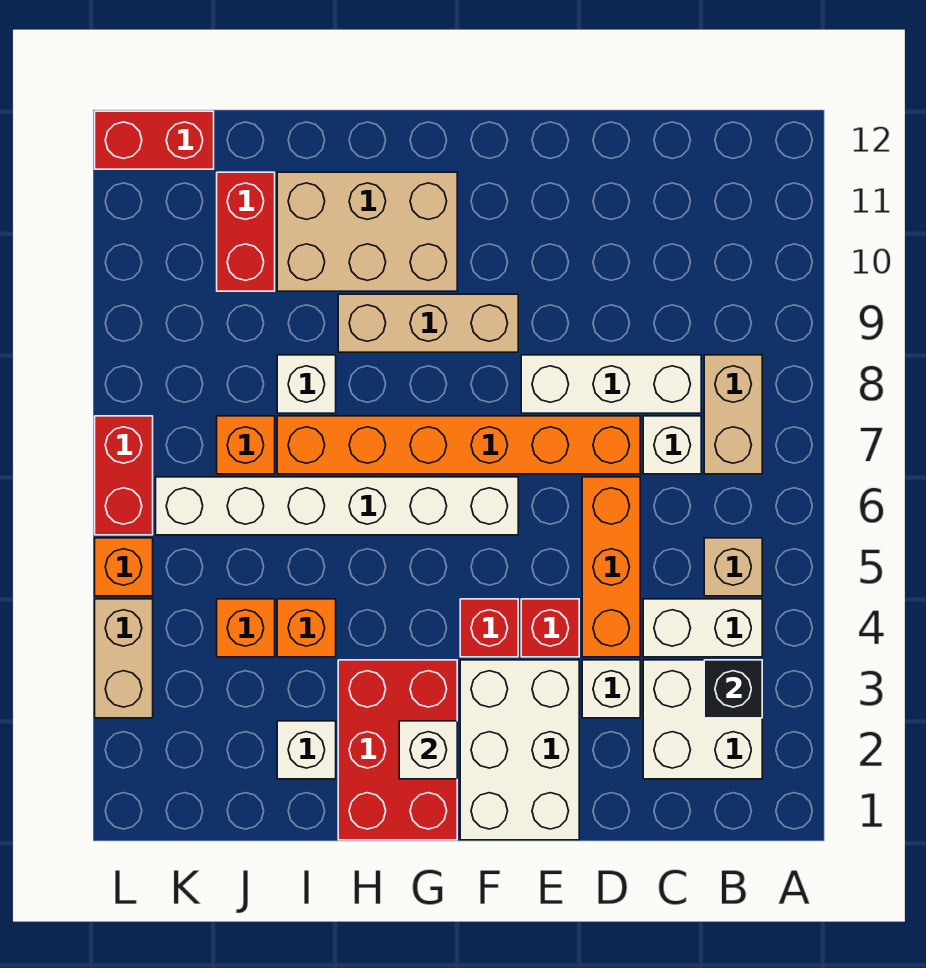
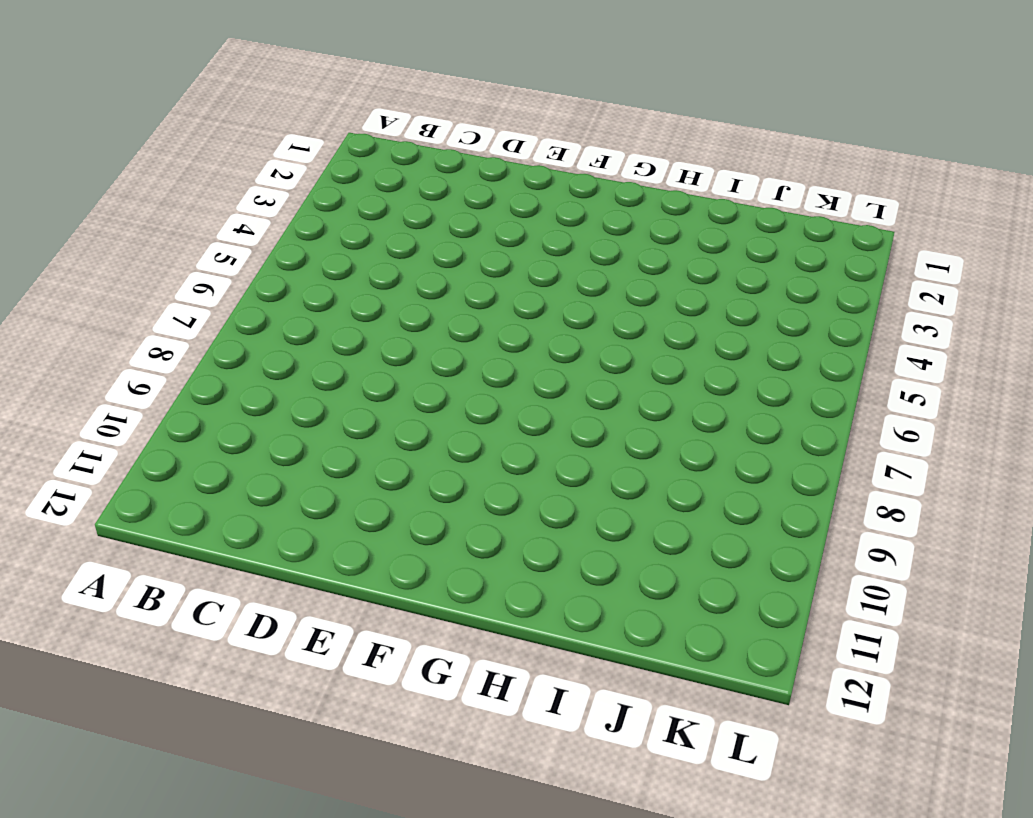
none -> white brick B2:C3 level 1
none -> white brick B4:C4 level 1
none -> tan brick B5 level 1

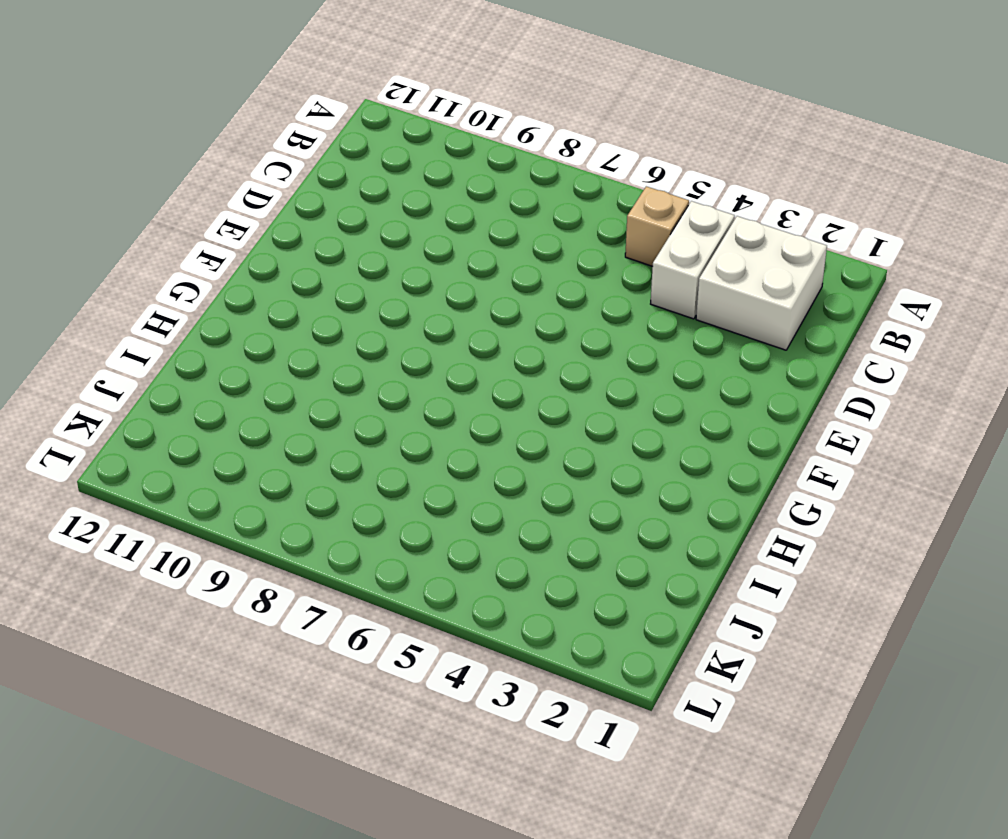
none -> tan brick B7:B8 level 1
none -> white brick C7 level 1
none -> white brick C8:E8 level 1

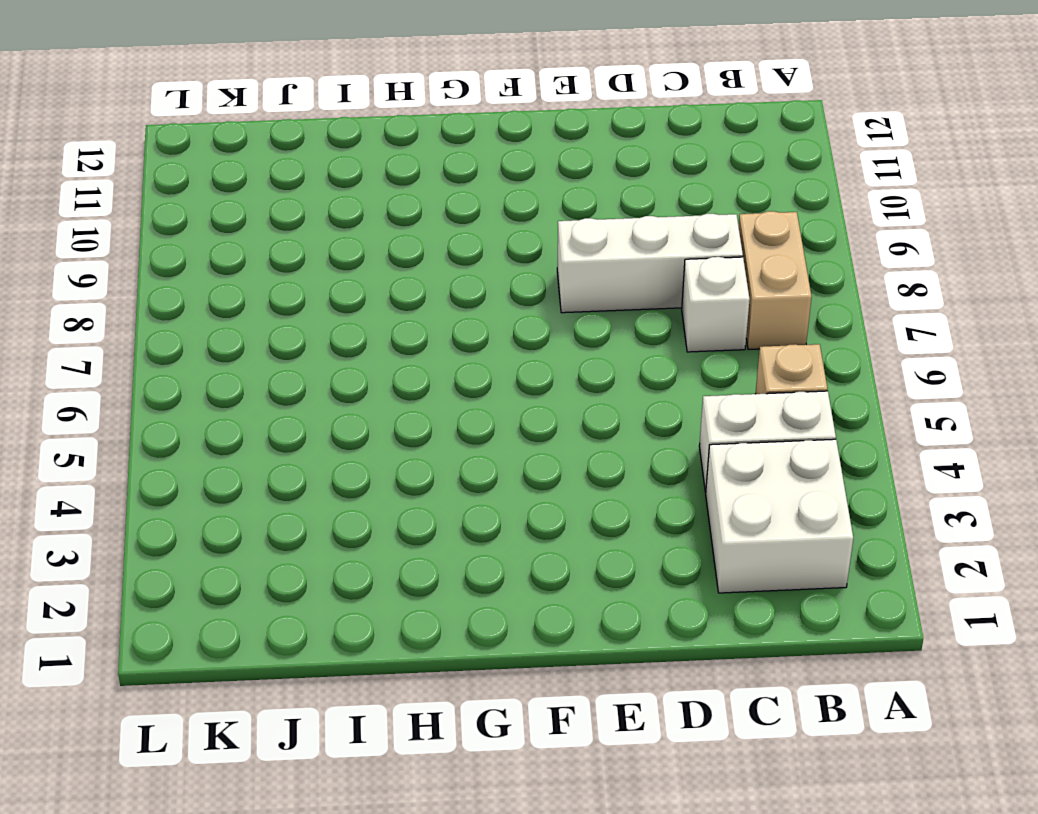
none -> white brick D3 level 1
none -> orange brick D4:D6 level 1
none -> orange brick D7:I7 level 1

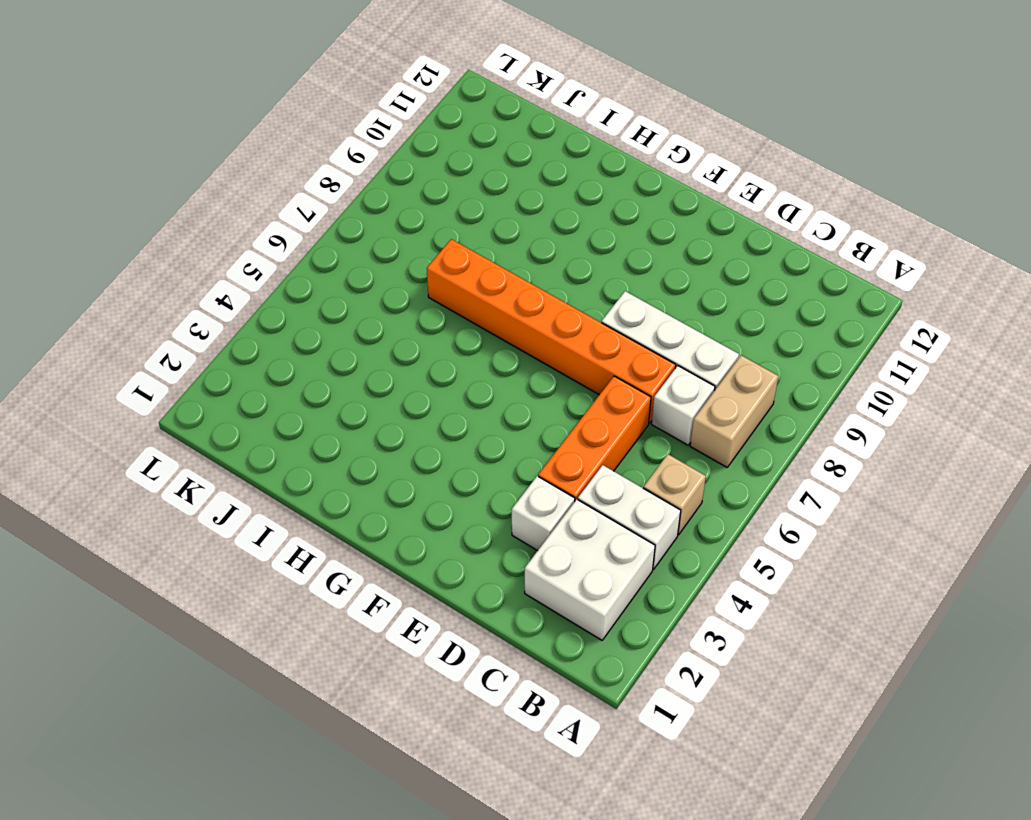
none -> white brick E1:F3 level 1
none -> red brick E4 level 1
none -> red brick F4 level 1

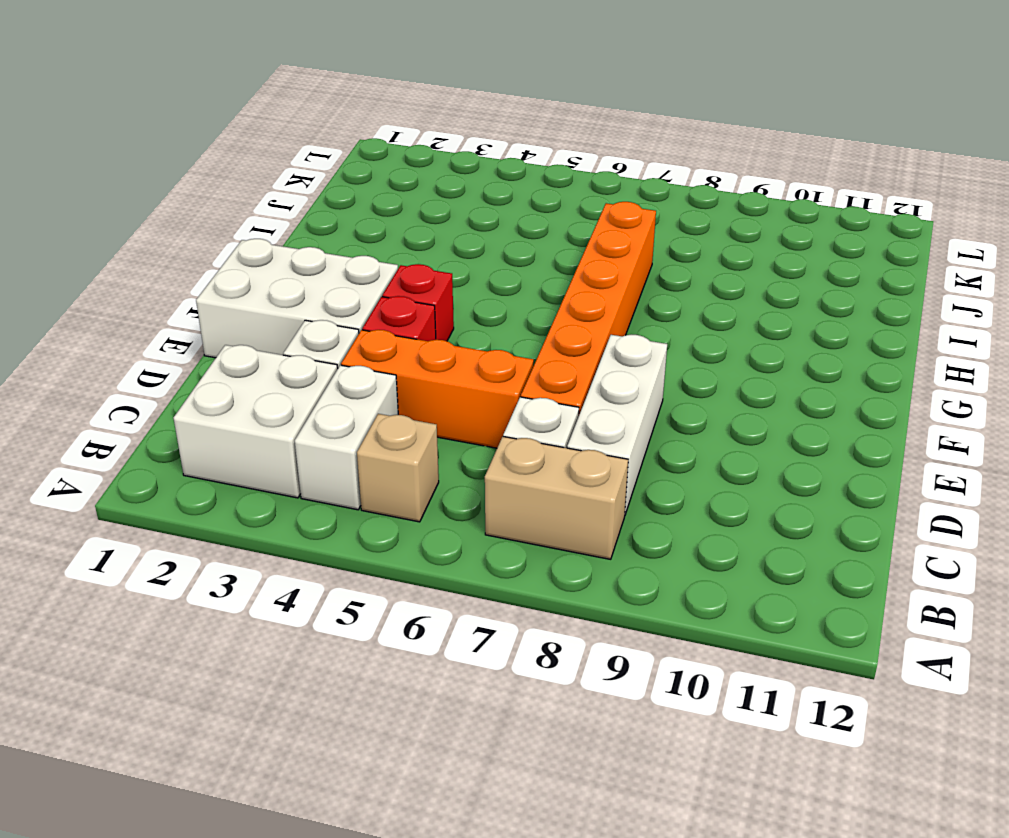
none -> white brick F6:K6 level 1
none -> tan brick F9:H9 level 1
none -> red brick G1:H3 level 1

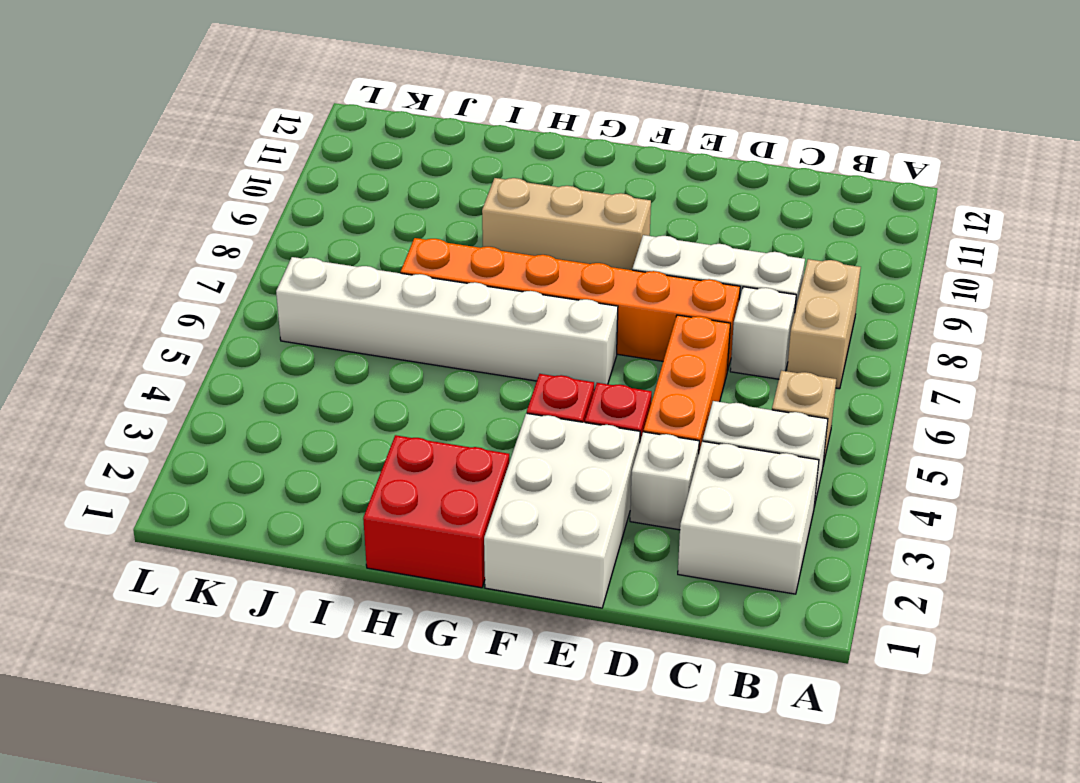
red brick G1:H2 level 1 -> red brick G1:H3 level 1
none -> tan brick G10:I11 level 1
none -> white brick I2 level 1
none -> orange brick I4 level 1

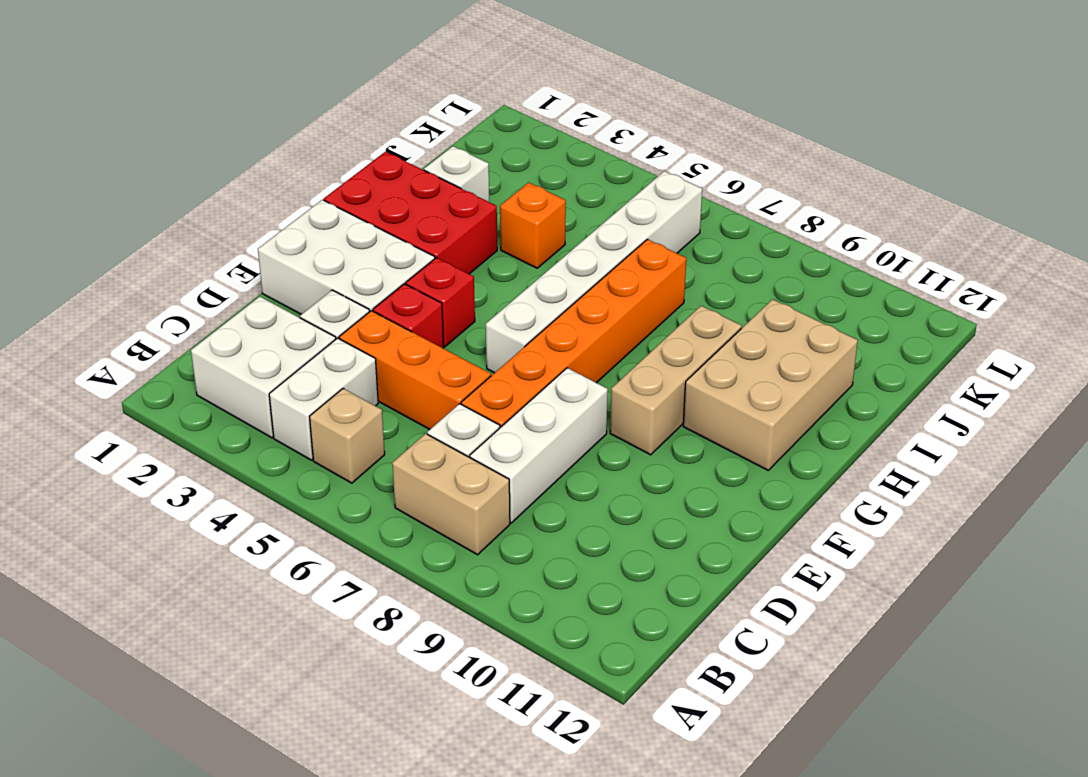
none -> white brick I8 level 1
none -> orange brick J4 level 1
none -> orange brick J7 level 1

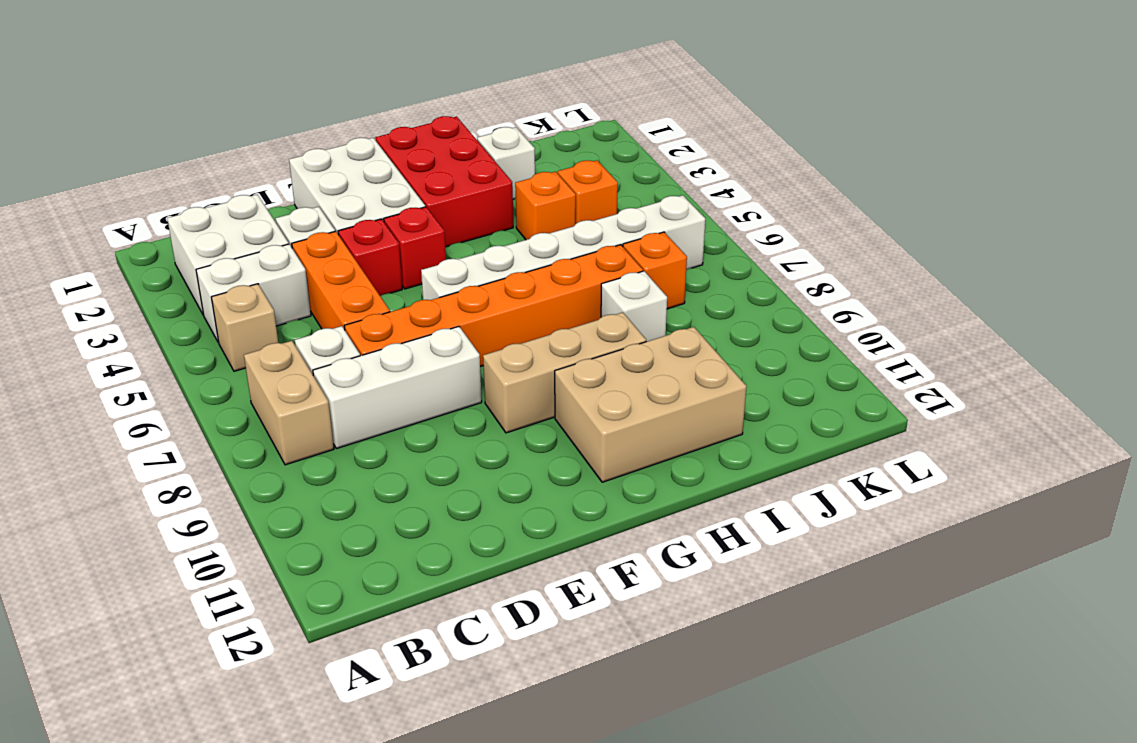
none -> red brick J10:J11 level 1
none -> red brick K12:L12 level 1
none -> tan brick L3:L4 level 1

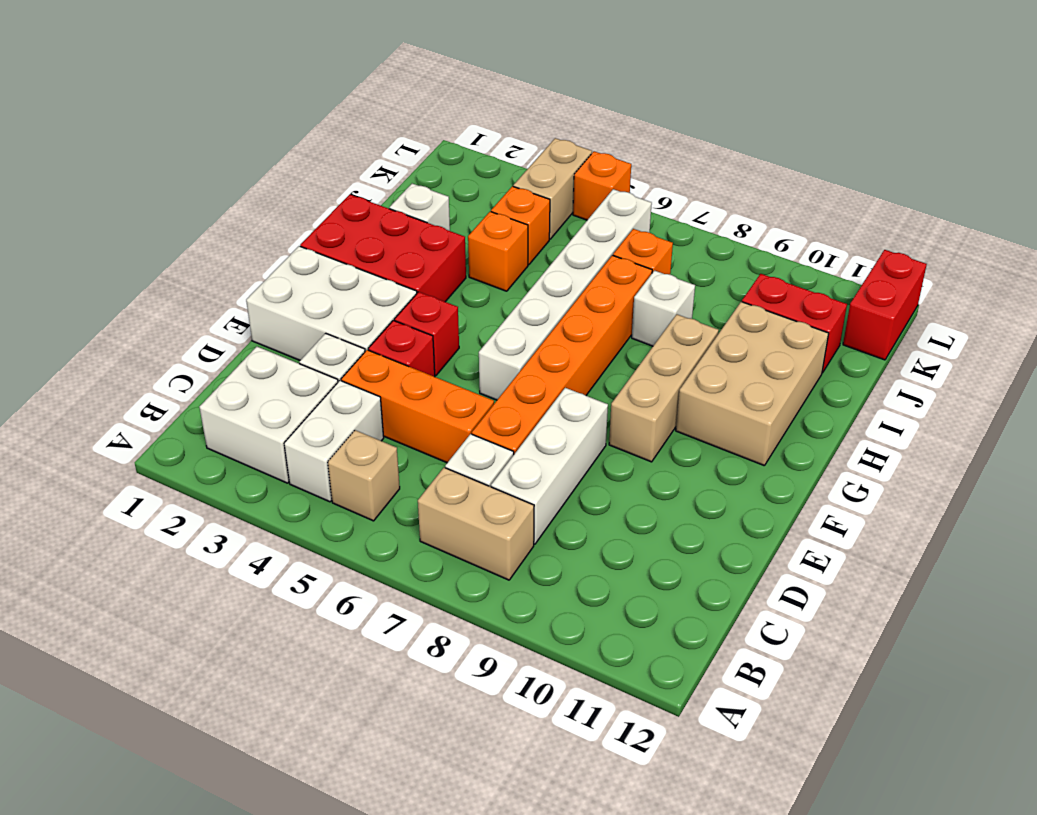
tan brick K4:L4 level 1 -> tan brick L3:L4 level 1
none -> red brick L6:L7 level 1
none -> black brick B3 level 2
none -> white brick G2 level 2

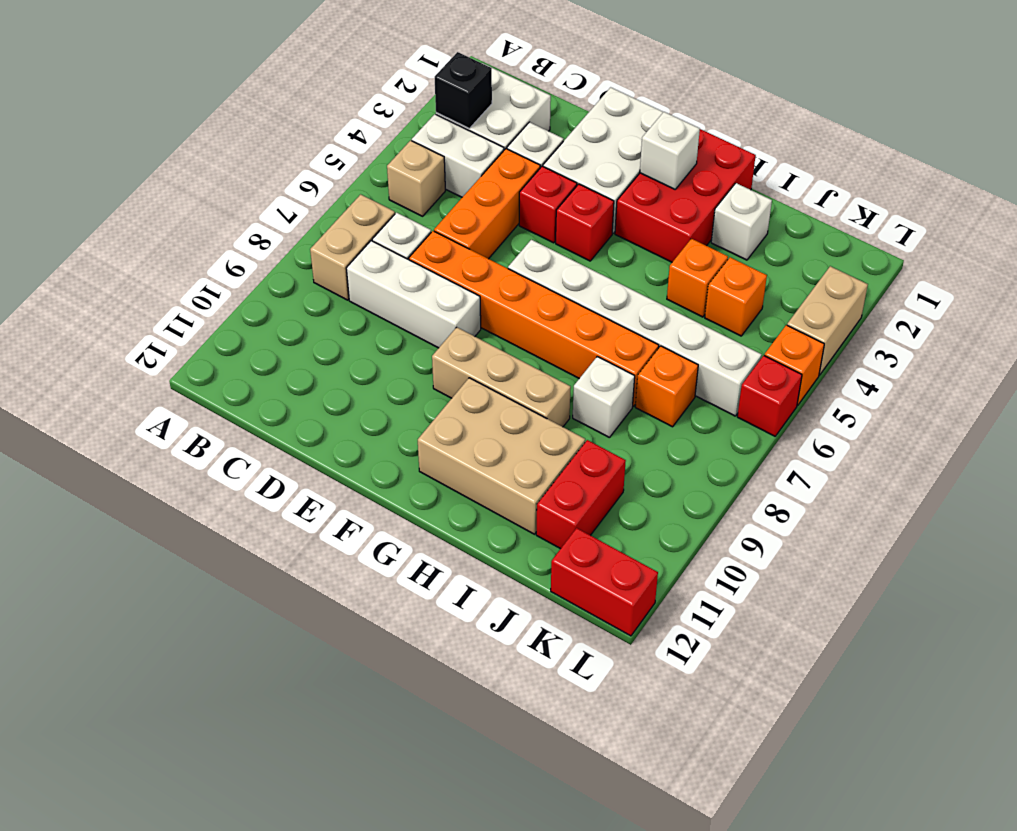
red brick L6 level 1 -> red brick L6:L7 level 1

